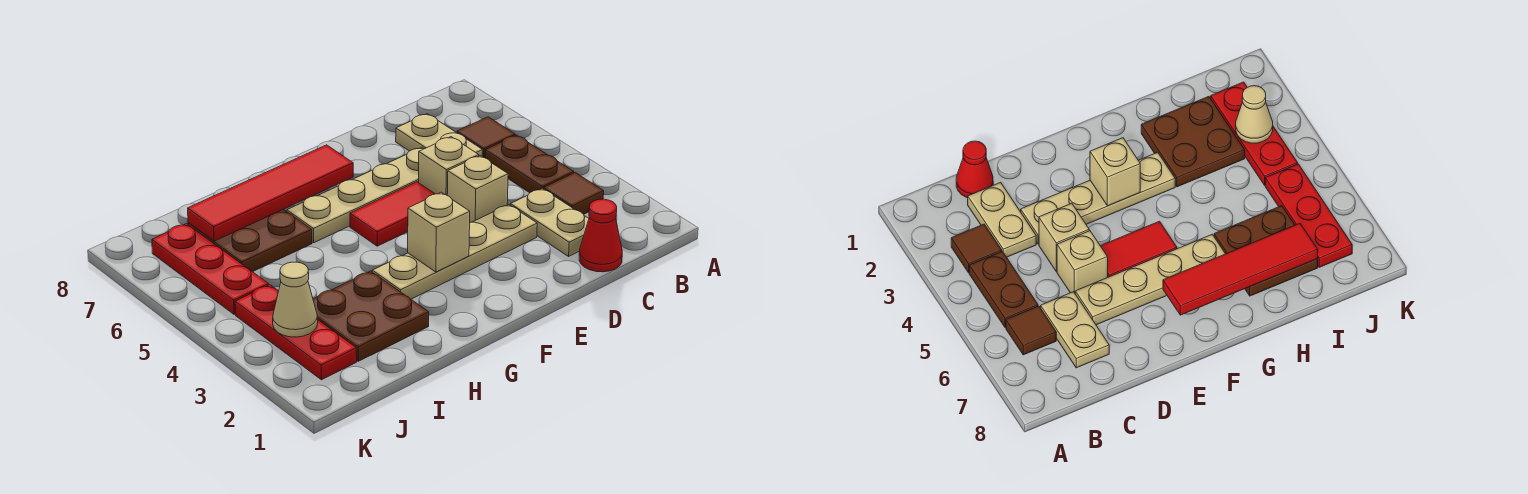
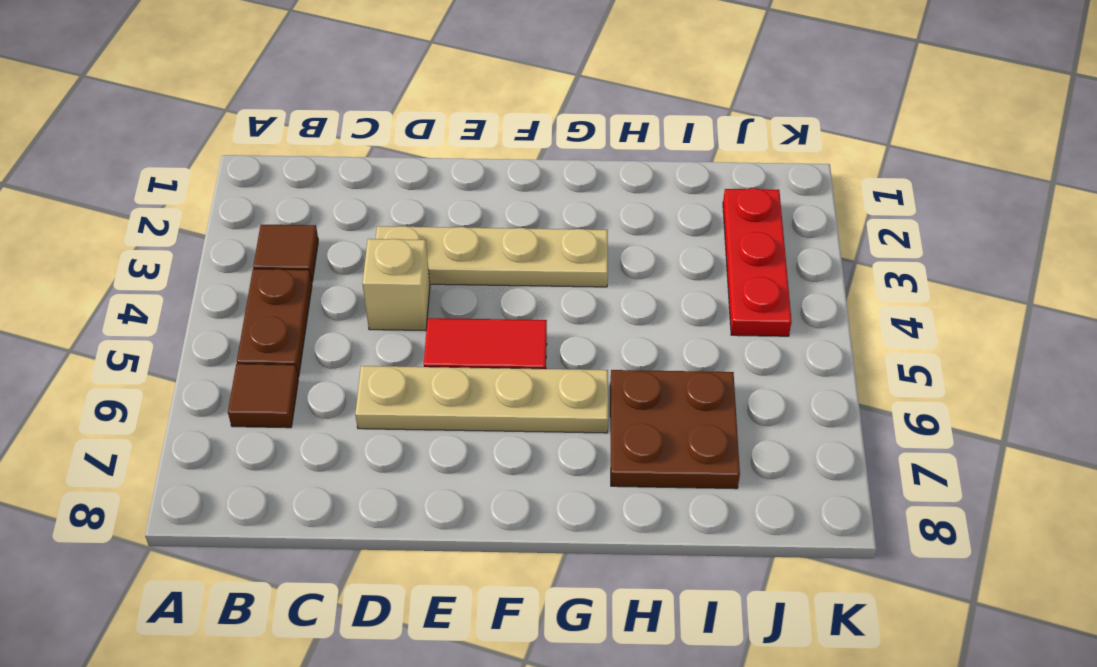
none -> red cone C1 level 1
none -> tan plate C2:C3 level 1
none -> tan plate C6:C7 level 1

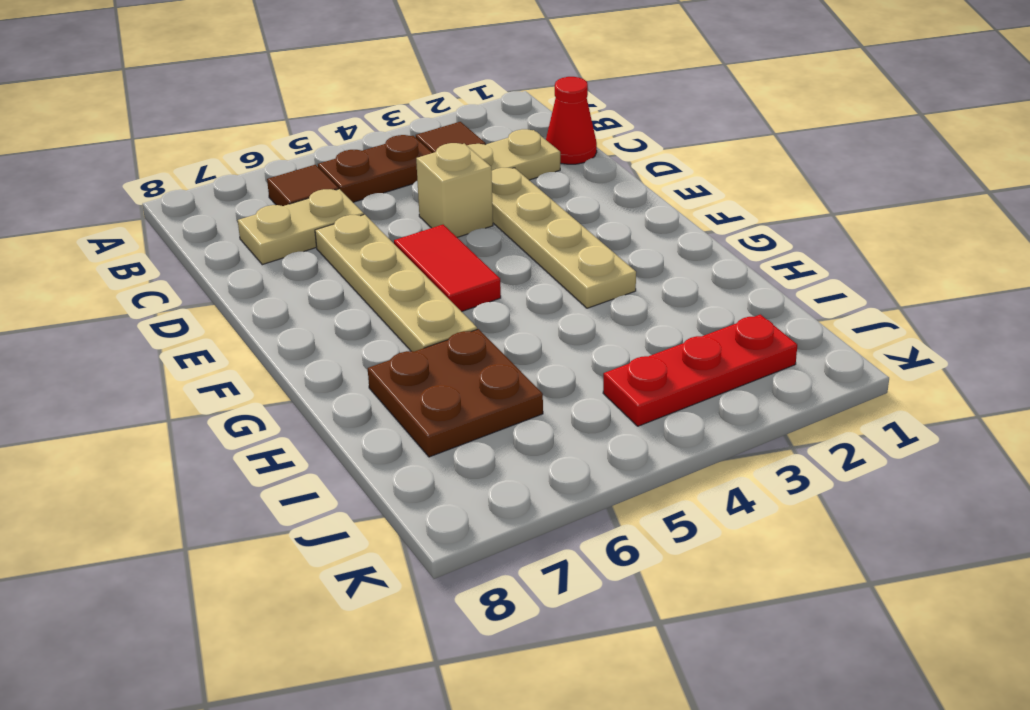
none -> tan brick D5 level 1
none -> brown plate H2:I3 level 1
none -> red plate J5:J7 level 1

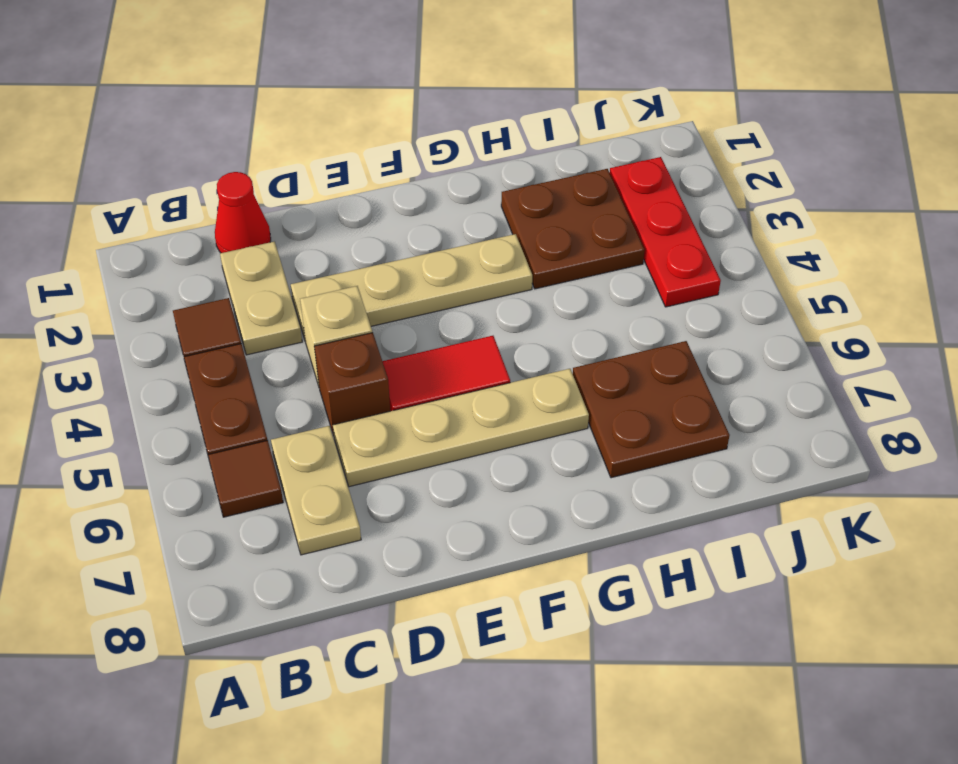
brown brick D5 level 1 -> tan brick D5 level 1
none -> red plate J5:J7 level 1
none -> tan brick F3 level 2
none -> red tile F7:I7 level 2

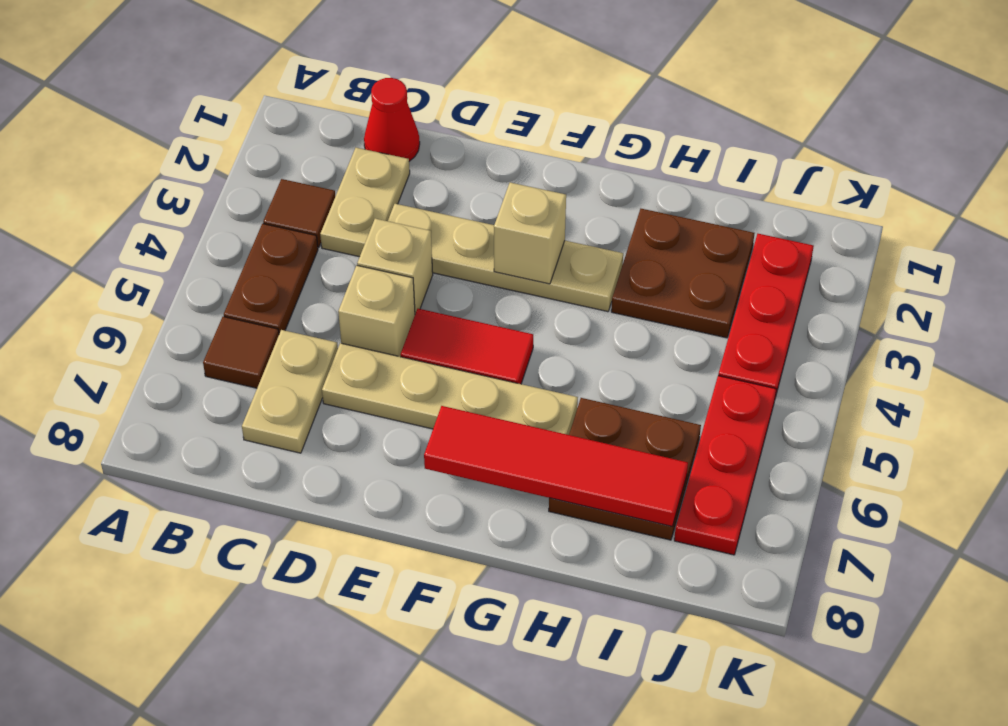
none -> tan cone J3 level 2

